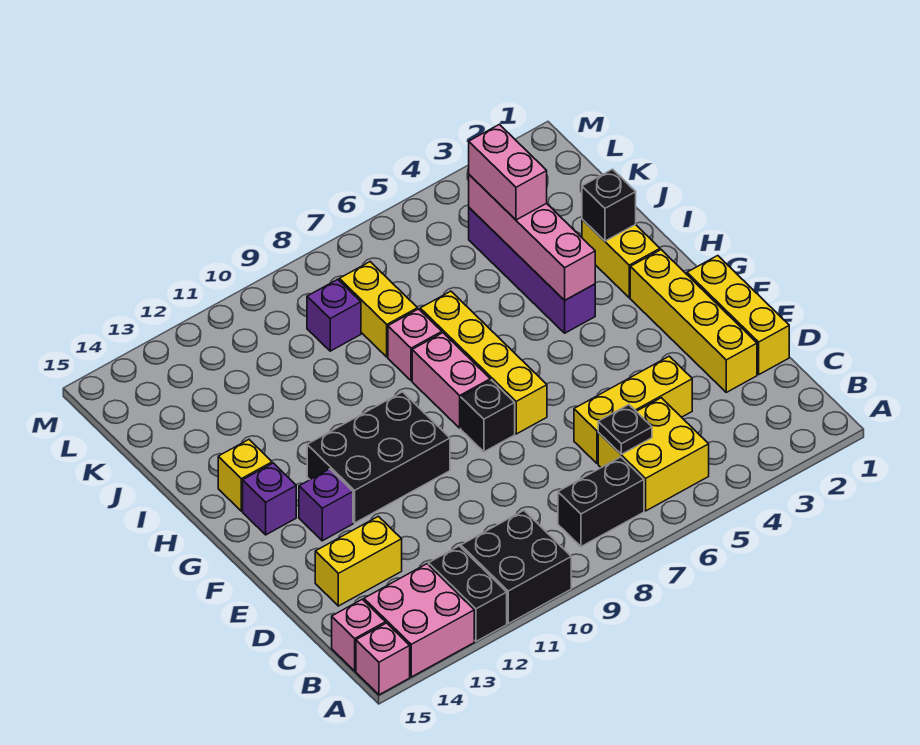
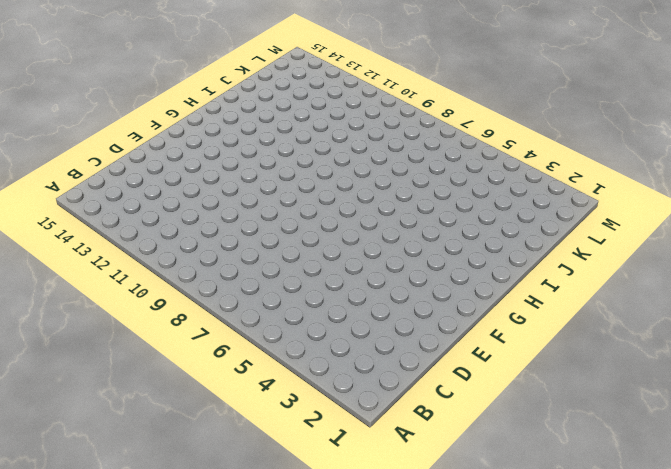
none -> black brick A10:B11 level 1
none -> black brick A12:B12 level 1
none -> pink brick A13:B14 level 1

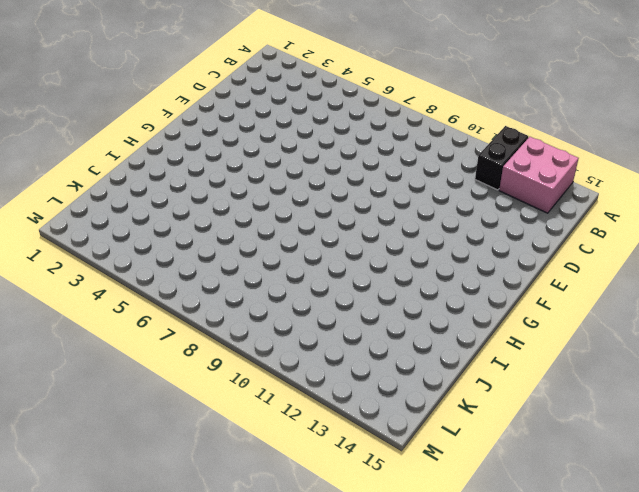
none -> black brick A10:B11 level 1
none -> pink brick A15 level 1
none -> yellow brick B5:C6 level 1

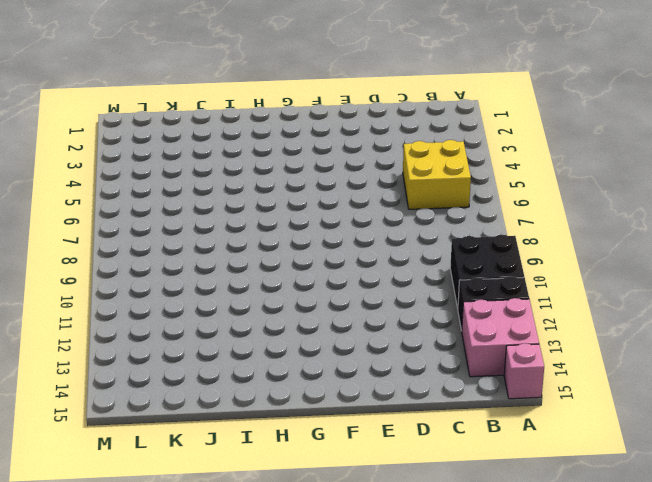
none -> black brick B7:B8 level 1
none -> pink brick B15 level 1
none -> yellow brick D1:F1 level 1

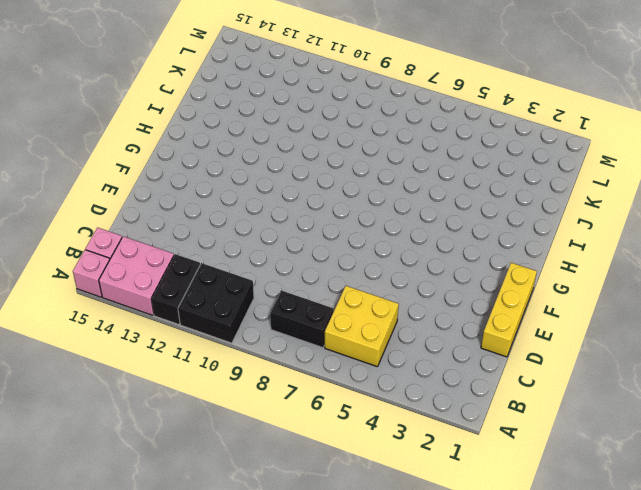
none -> yellow brick D2:G2 level 1
none -> yellow brick D4:D6 level 1
none -> yellow brick D13:D14 level 1

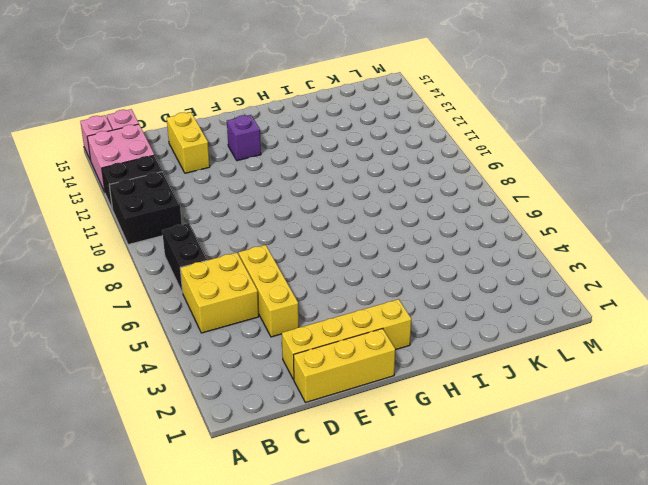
none -> yellow brick F7:I7 level 1
none -> black brick F8 level 1
none -> black brick F10:G12 level 1

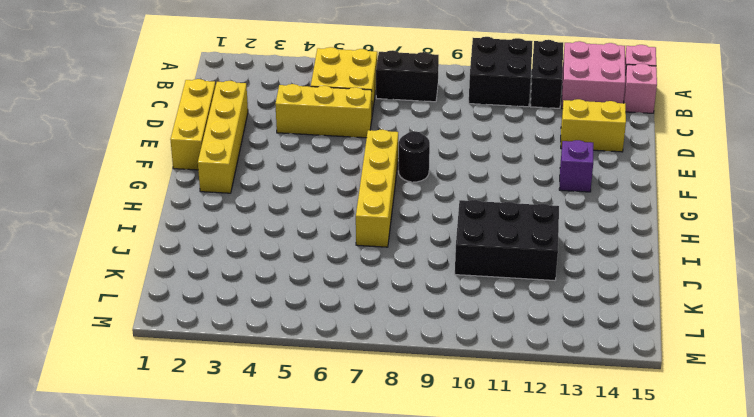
black round brick F8 level 1 -> black brick F8 level 1
black brick I10:J12 level 1 -> black brick F10:G12 level 1
none -> pink brick G8:H8 level 1
none -> purple brick G14 level 1
none -> yellow brick H2:I2 level 1

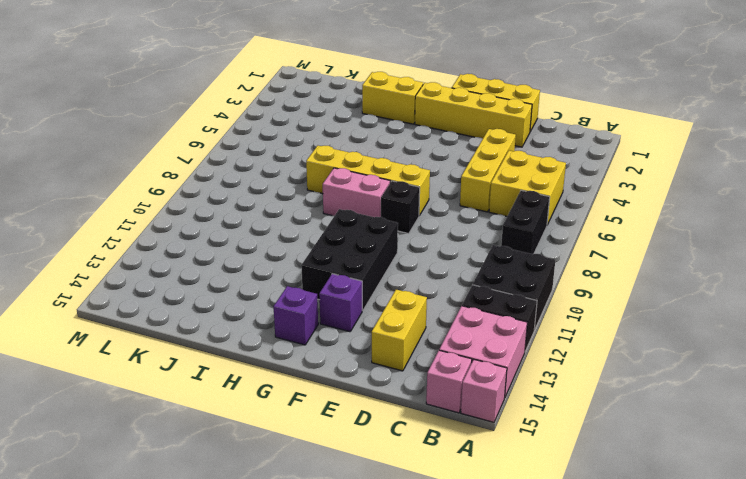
none -> purple brick H4:K4 level 1
none -> yellow brick H14 level 1
none -> pink brick I8 level 1

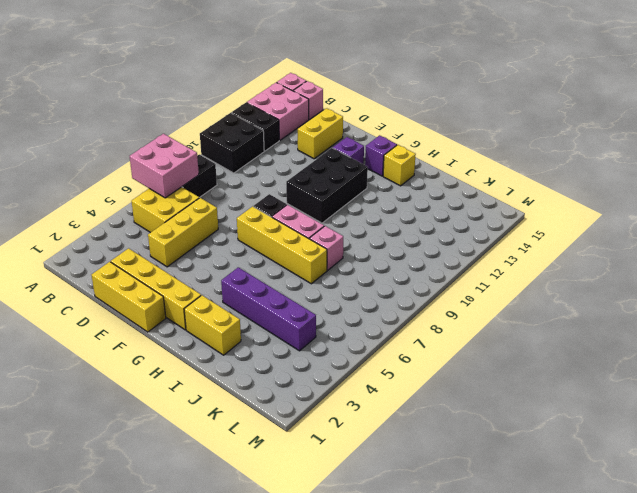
pink brick A6:B7 level 2 -> none
none -> yellow brick J8:K8 level 1
none -> purple brick K9 level 1
none -> black plate C6 level 2

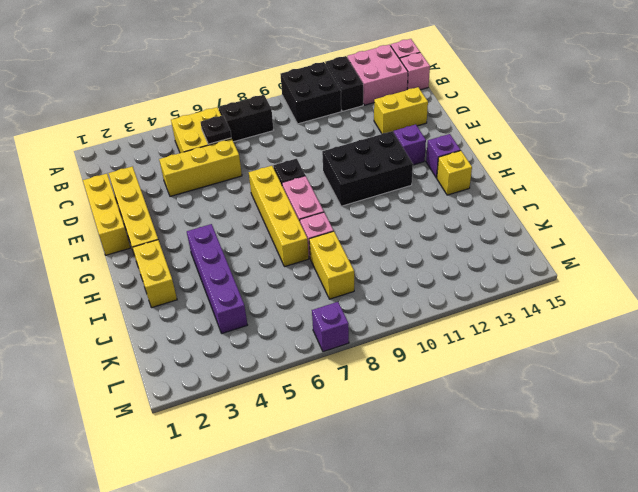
purple brick M7 level 1 -> purple brick K9 level 1
none -> pink brick H4:K4 level 2
none -> black brick I2 level 2
none -> pink brick J4:K4 level 3

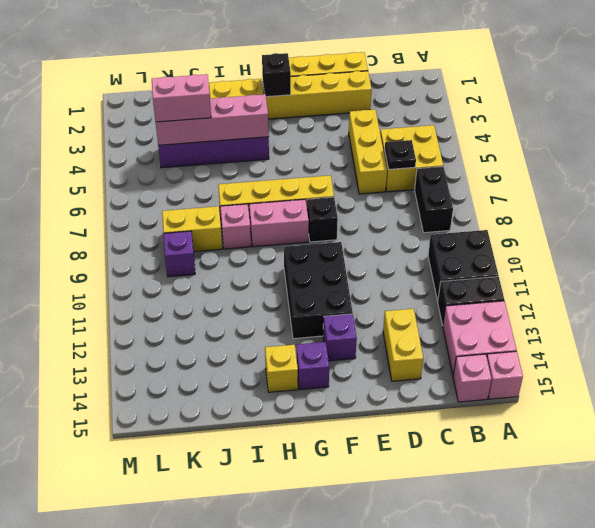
black brick G2 level 2 -> black brick I2 level 2

